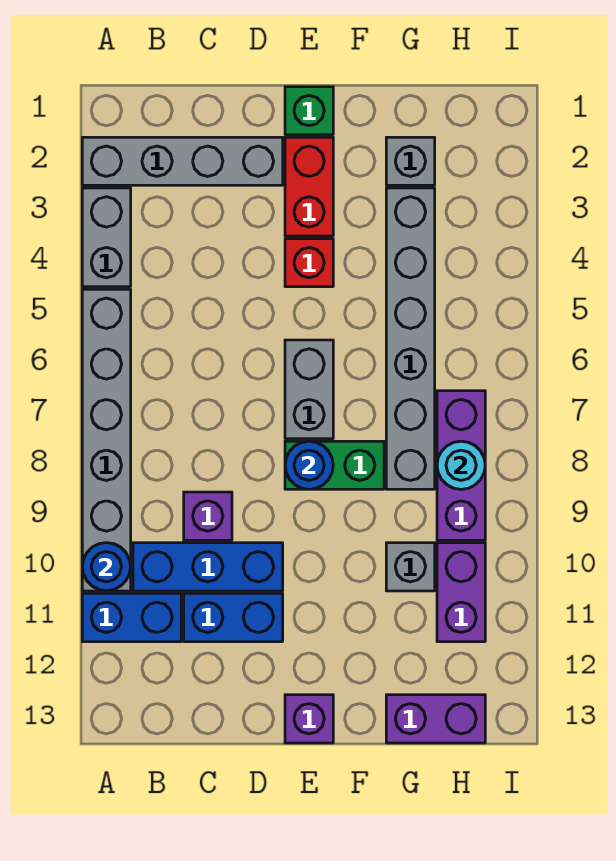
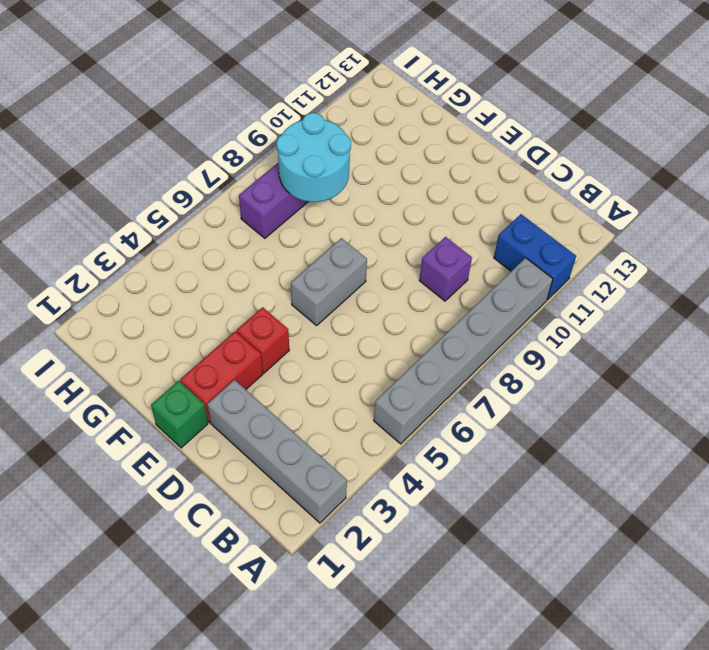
cyan round brick G8:H9 level 2 -> cyan round brick H8 level 2
none -> grey brick A3:A4 level 1
none -> blue brick B10:D10 level 1
none -> blue brick C11:D11 level 1

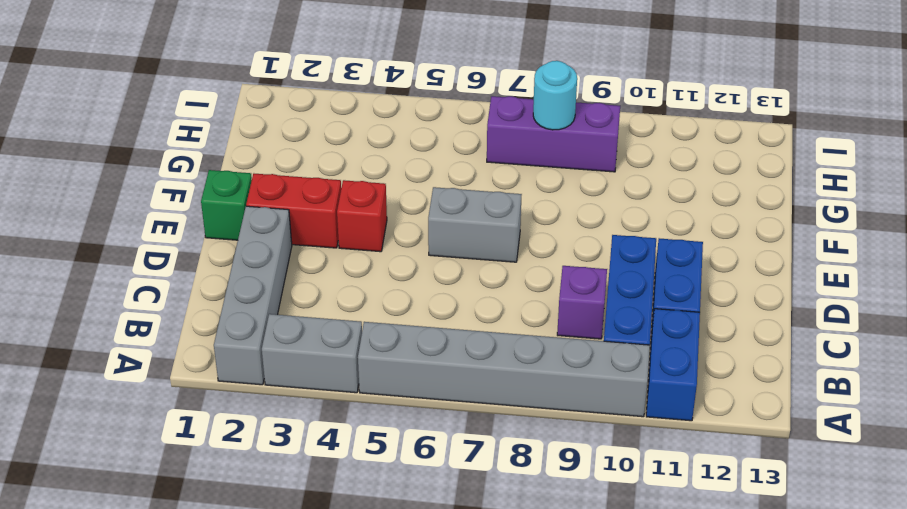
none -> green brick E8:F8 level 1
none -> purple brick E13 level 1
none -> grey brick G2 level 1

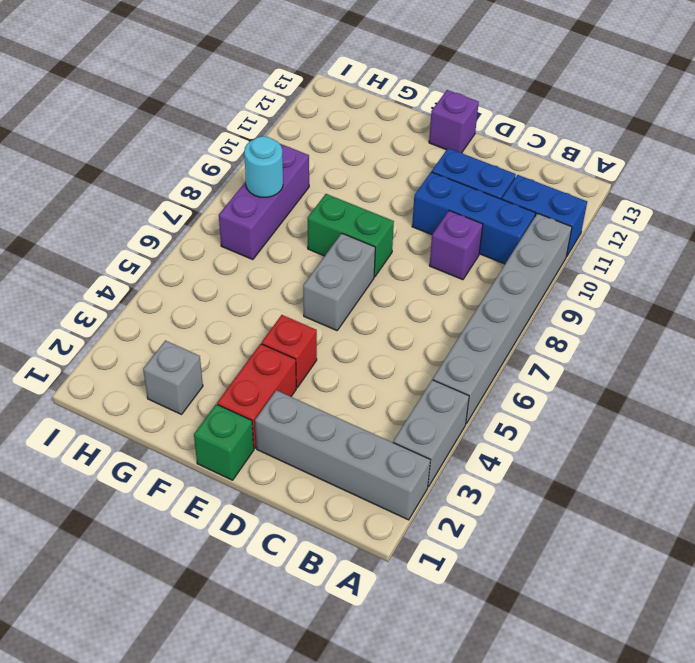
none -> grey brick G3:G8 level 1
none -> grey brick G10 level 1
none -> purple brick G13:H13 level 1

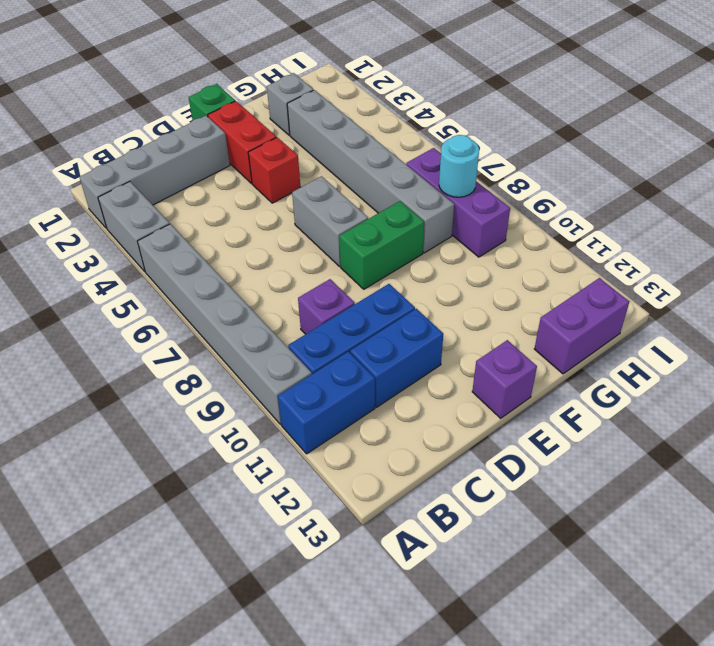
none -> grey brick G10 level 1
none -> purple brick H10:H11 level 1
none -> blue round brick A10 level 2

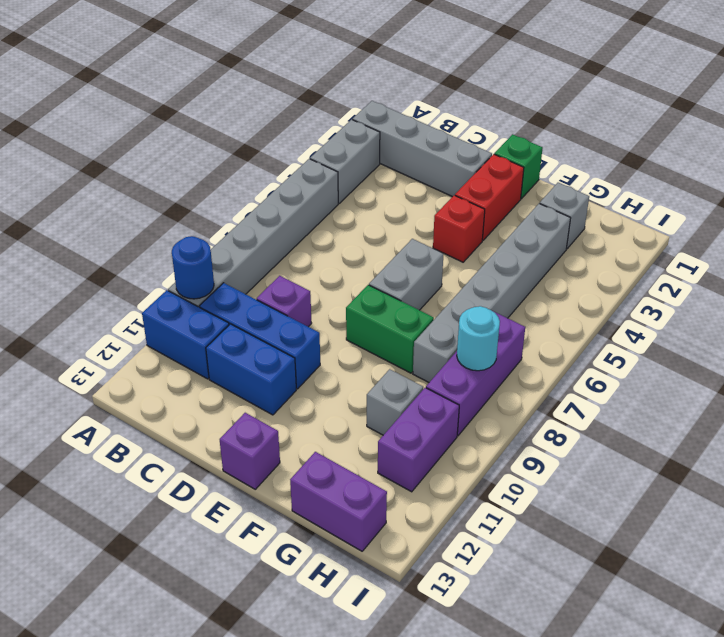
none -> blue round brick E8 level 2

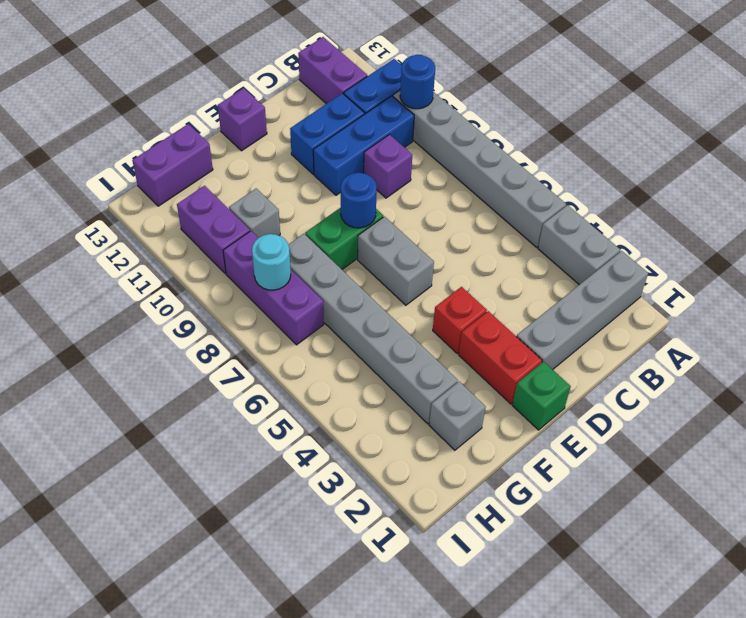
purple brick B12:B13 level 1 -> none

